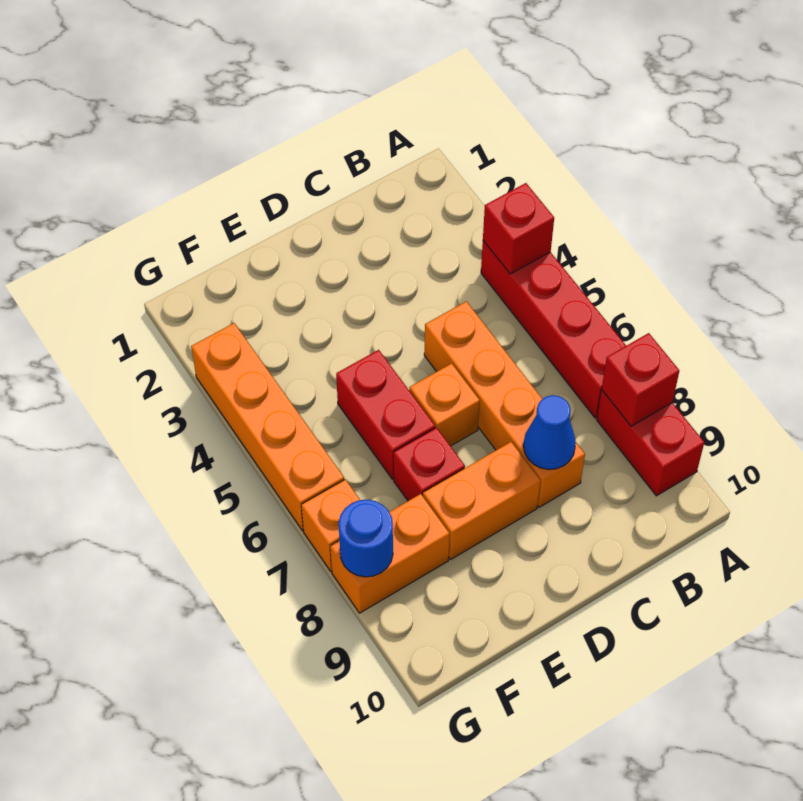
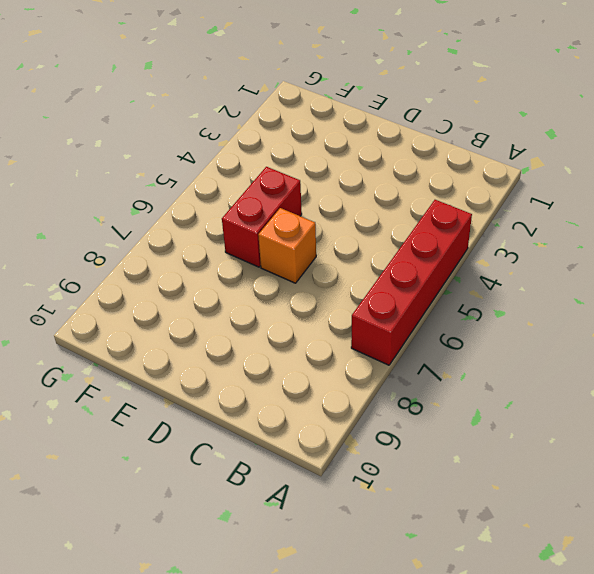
none -> red brick A8:A9 level 1
none -> orange brick C5:C8 level 1
none -> orange brick D8:E8 level 1

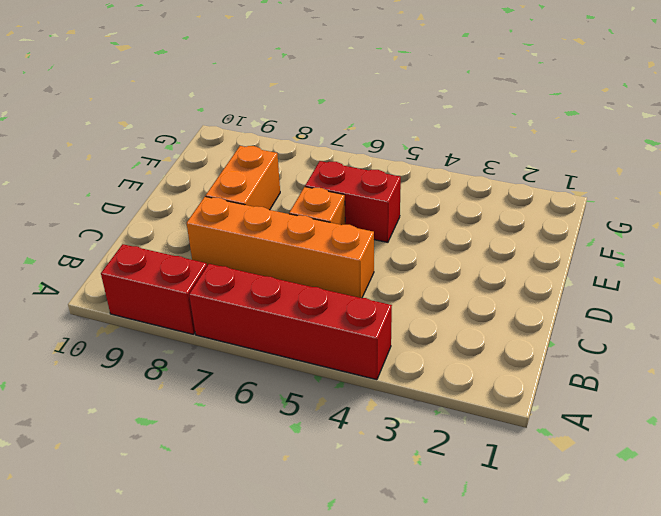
none -> red brick E7 level 1
none -> orange brick F8:G8 level 1
none -> orange brick G3:G6 level 1

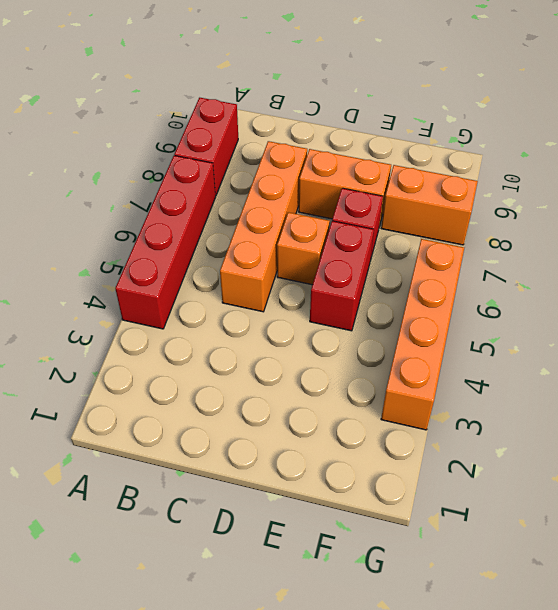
none -> orange brick G7 level 1
none -> red brick A4 level 2
none -> red brick A8 level 2

